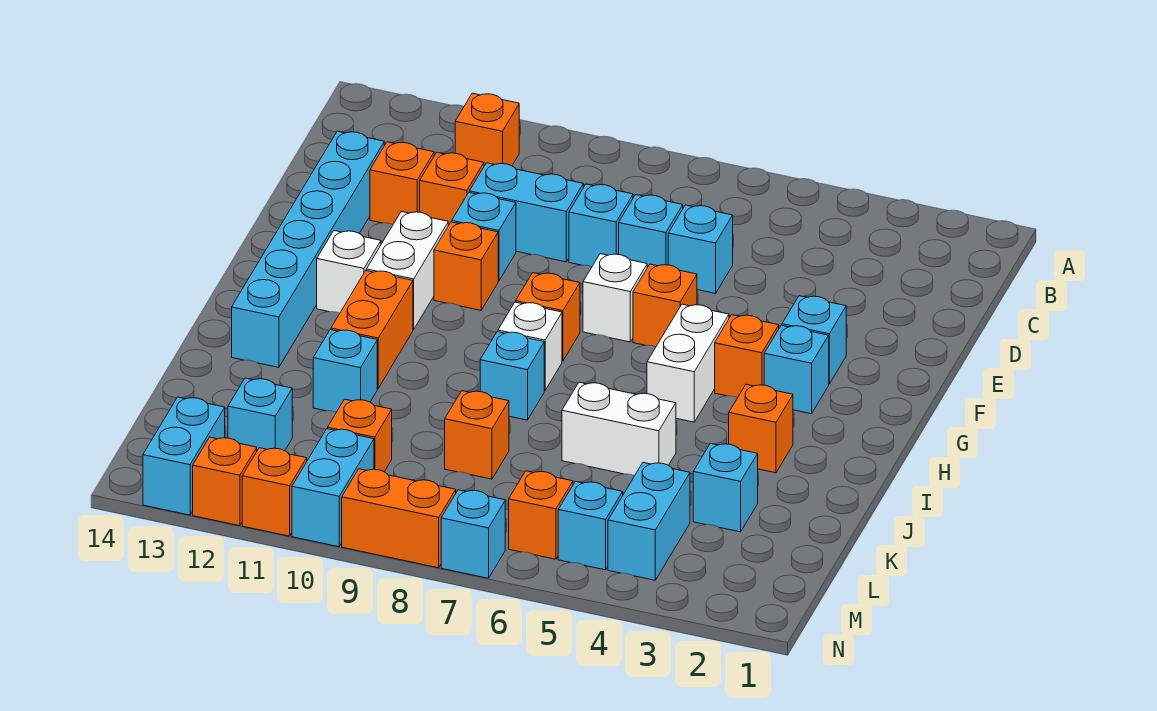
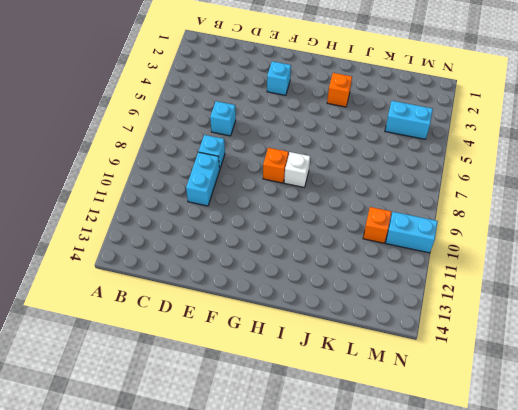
none -> orange brick B11 level 1
none -> cyan brick D7 level 1
none -> orange brick D11 level 1
none -> orange brick D12 level 1

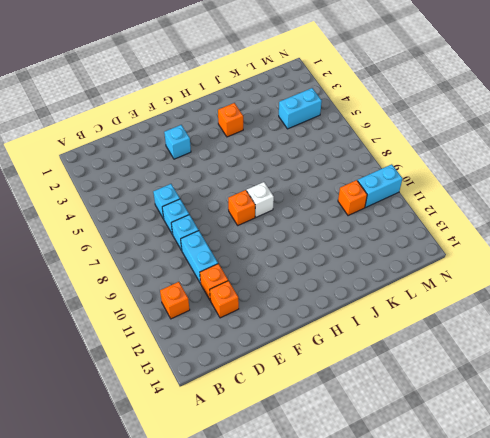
none -> cyan brick D13:I13 level 1
none -> cyan brick E10 level 1
none -> orange brick F6 level 1
none -> white brick F7 level 1

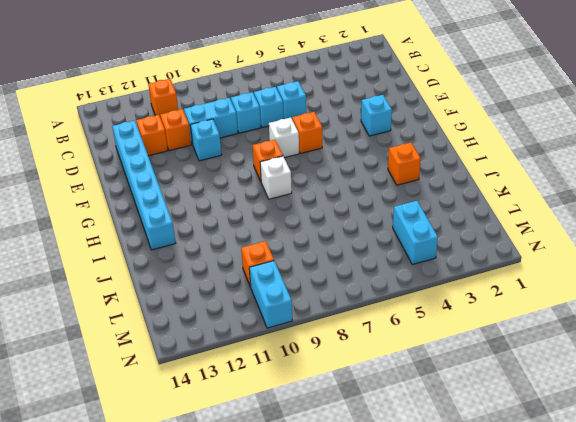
none -> orange brick F10 level 1
none -> white brick F11:G11 level 1
none -> cyan brick G3 level 1
none -> orange brick G4 level 1

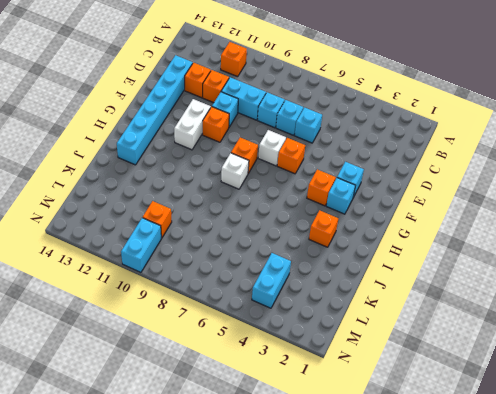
none -> white brick G5:H5 level 1
none -> white brick G12 level 1
none -> orange brick H11:I11 level 1
none -> cyan brick I8 level 1

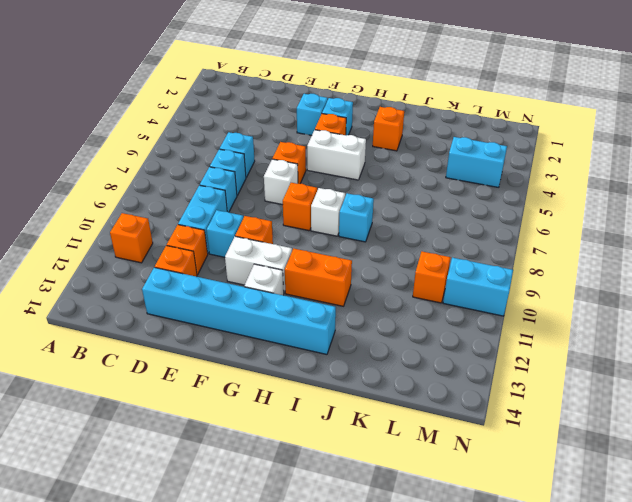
none -> white brick J5:J6 level 1
none -> cyan brick J11 level 1
none -> cyan brick K3 level 1
none -> orange brick K8 level 1

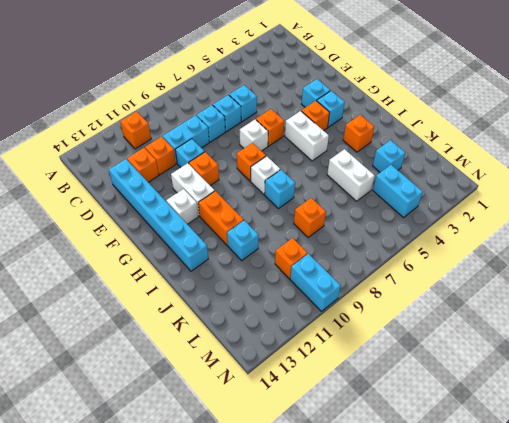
white brick J5:K5 level 1 -> white brick J5:J6 level 1
none -> cyan brick L12 level 1
none -> cyan brick M5 level 1
none -> orange brick M6 level 1
none -> cyan brick M13:N13 level 1

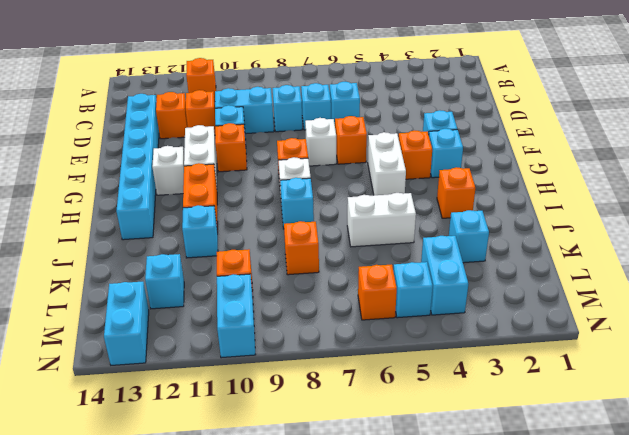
none -> cyan brick N7 level 1
none -> orange brick N8:N9 level 1
none -> orange brick N11 level 1
none -> orange brick N12 level 1

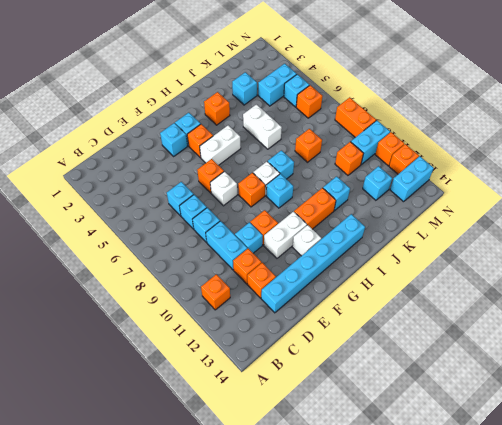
cyan brick H9 level 1 -> cyan brick N7 level 1

